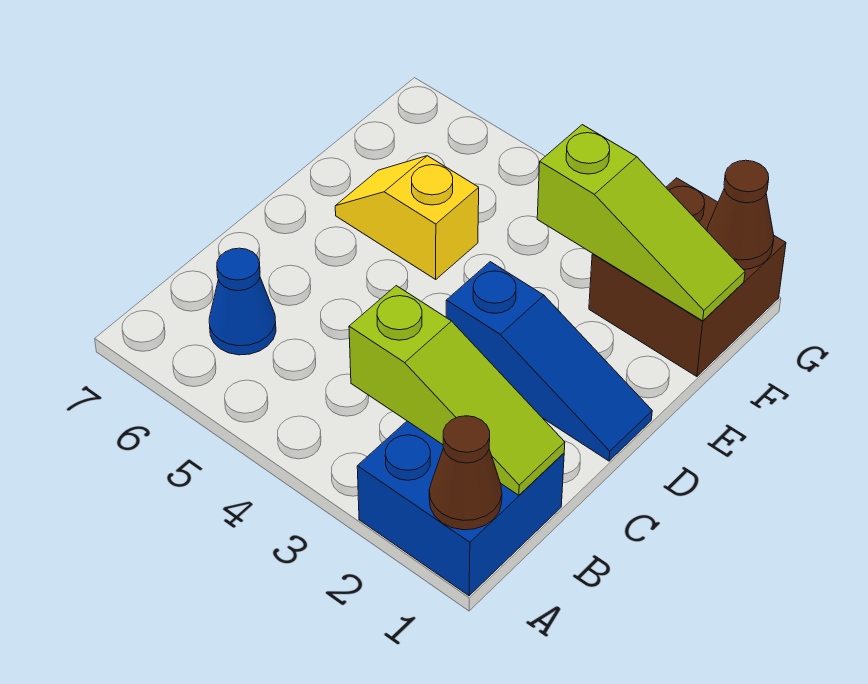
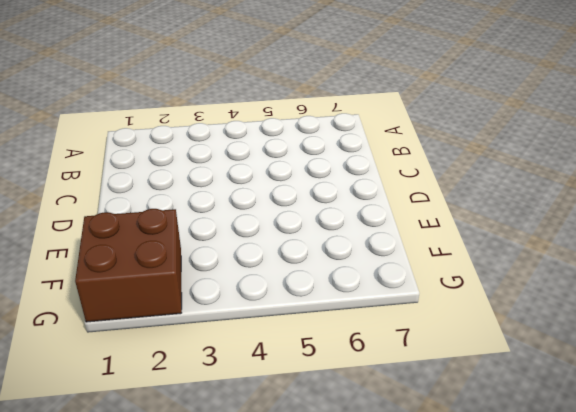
none -> blue brick A1:B2 level 1
none -> blue cone B6 level 1

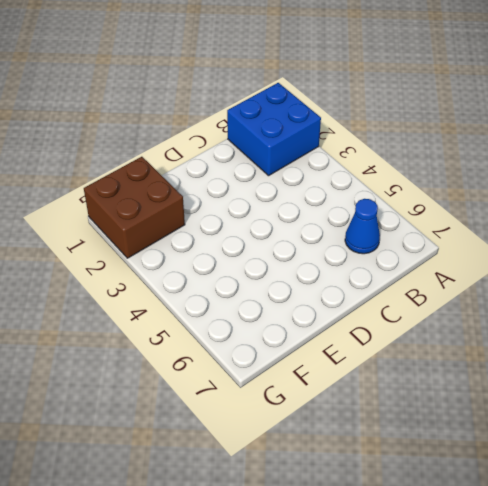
none -> blue slope D1:D3 level 1 top 3
none -> yellow slope E5:E6 level 1 top 5

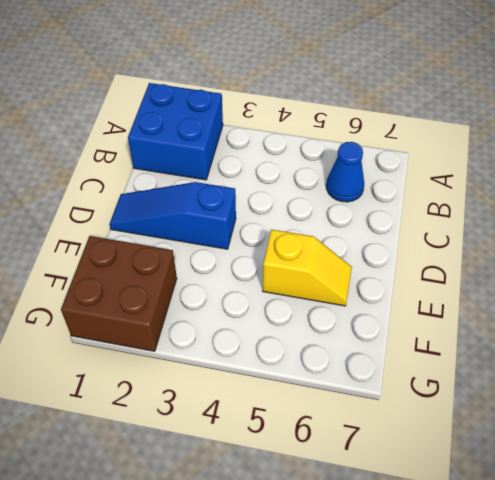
none -> brown cone A1 level 2
none -> lime slope B1:B3 level 2 top 3

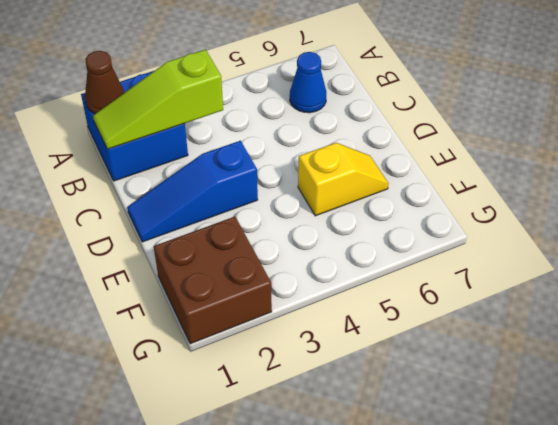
none -> lime slope F1:F3 level 2 top 3
none -> brown cone G1 level 2

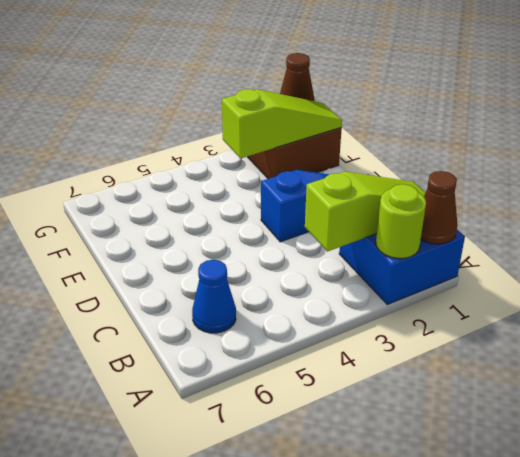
lime round brick A2 level 2 -> none
none -> yellow slope E5:E6 level 1 top 5

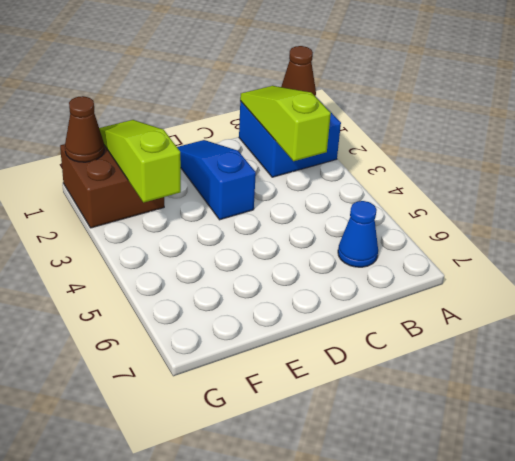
none -> yellow slope E5:E6 level 1 top 5

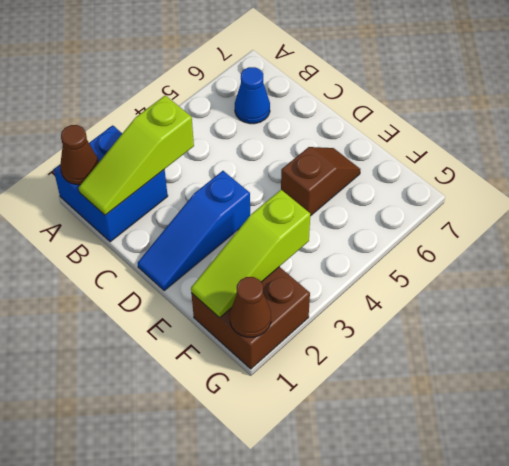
brown slope E5:E6 level 1 top 5 -> yellow slope E5:E6 level 1 top 5

